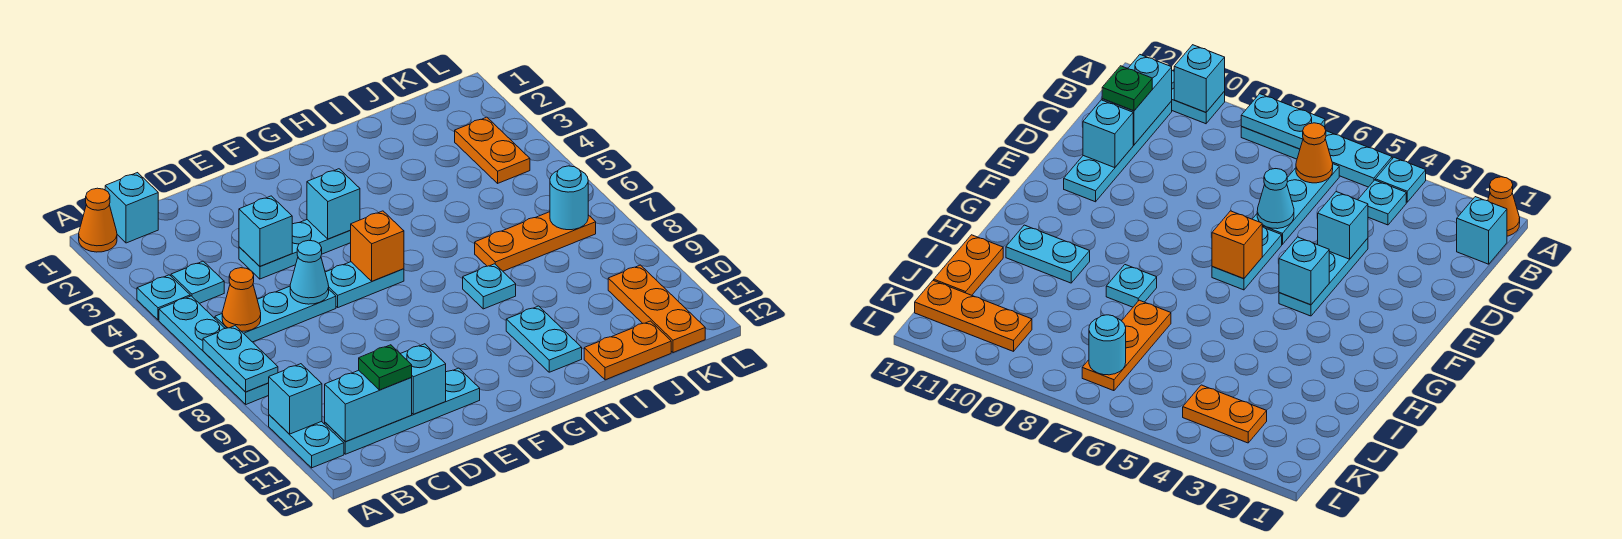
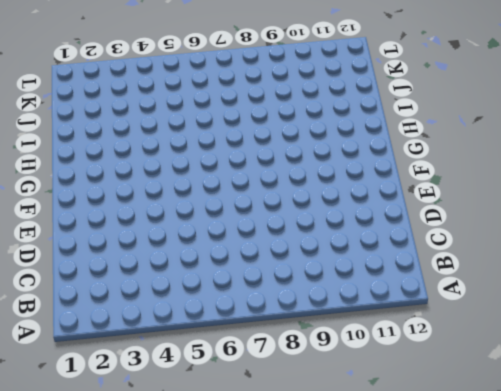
none -> orange cone A1 level 1
none -> cyan plate A4 level 1
none -> cyan plate A5:A8 level 1

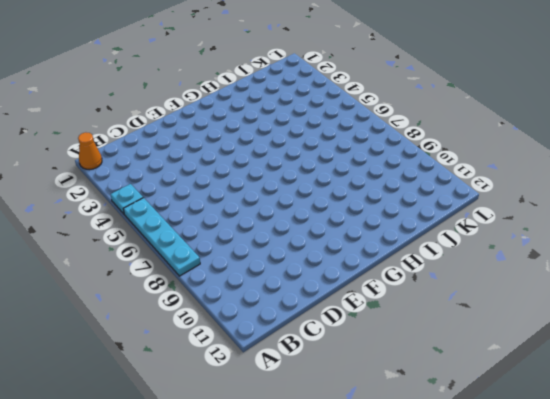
none -> cyan plate A10:A11 level 1
none -> cyan brick B1 level 1
none -> cyan plate B4 level 1

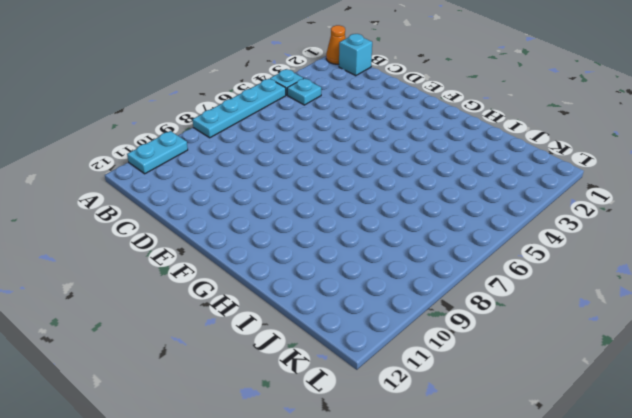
none -> cyan plate B6:D6 level 1
none -> cyan plate B11:E11 level 1
none -> cyan plate D4:F4 level 1

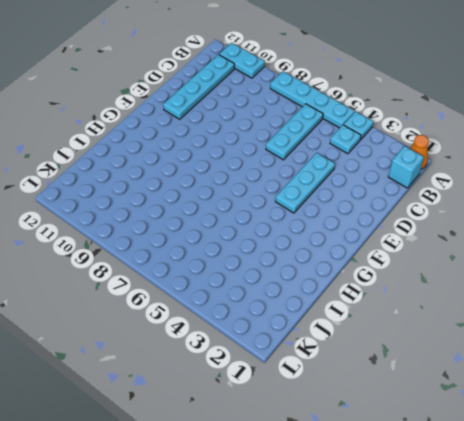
none -> cyan plate E6:F6 level 1
none -> cyan plate H8 level 1
none -> cyan plate H10:H11 level 1

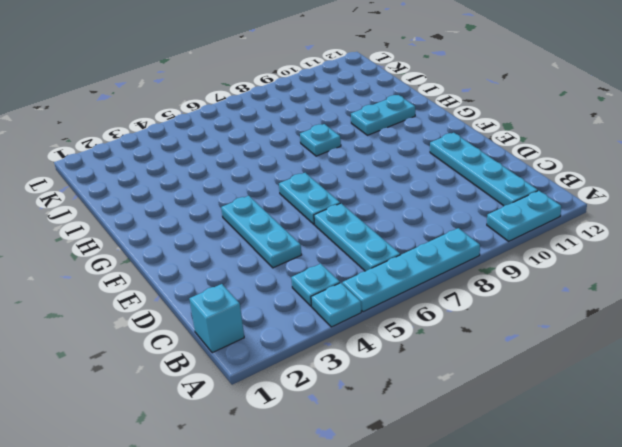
none -> orange cone A1 level 1
none -> orange plate I7:K7 level 1
none -> orange plate I12:J12 level 1

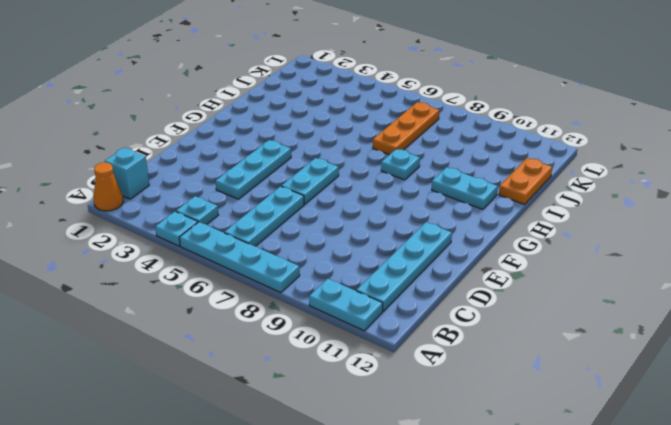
none -> orange plate K3:K4 level 1
none -> orange plate K10:K12 level 1
none -> cyan plate A7:A8 level 2

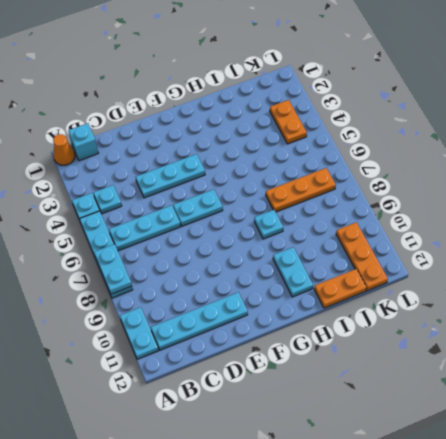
none -> cyan brick A10 level 2
none -> orange cone B6 level 2
none -> cyan brick B11:C11 level 2

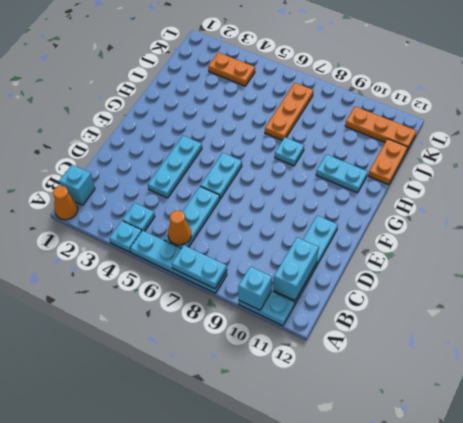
none -> cyan brick D4 level 2
none -> cyan cone D6 level 2
none -> cyan brick D11 level 2

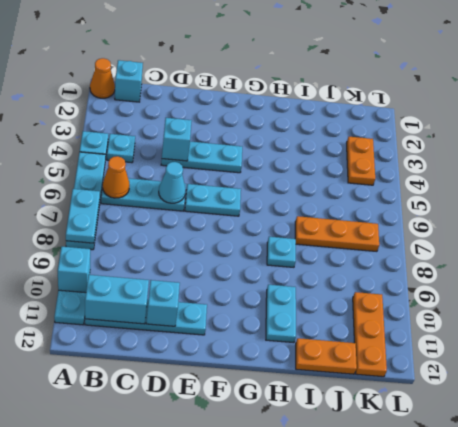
none -> cyan brick F4 level 2
none -> orange brick F6 level 2
none -> cyan round brick K7 level 2

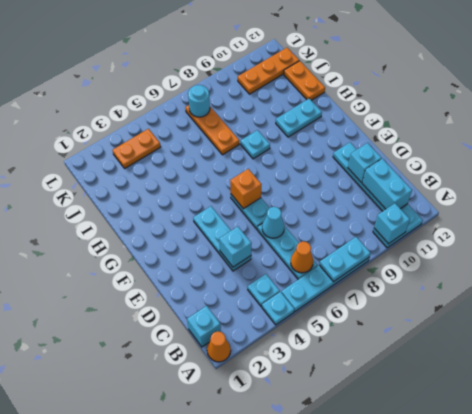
none -> cyan brick F4 level 2
none -> green plate C11 level 3

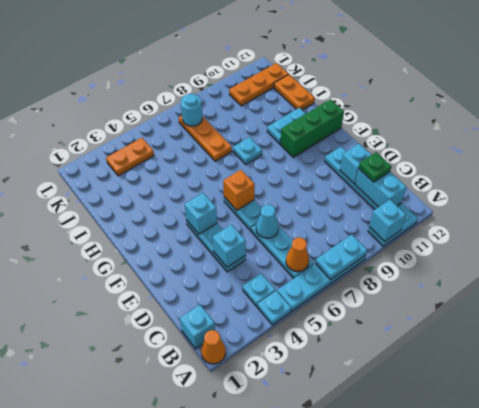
green brick G10:G12 level 1 -> none

